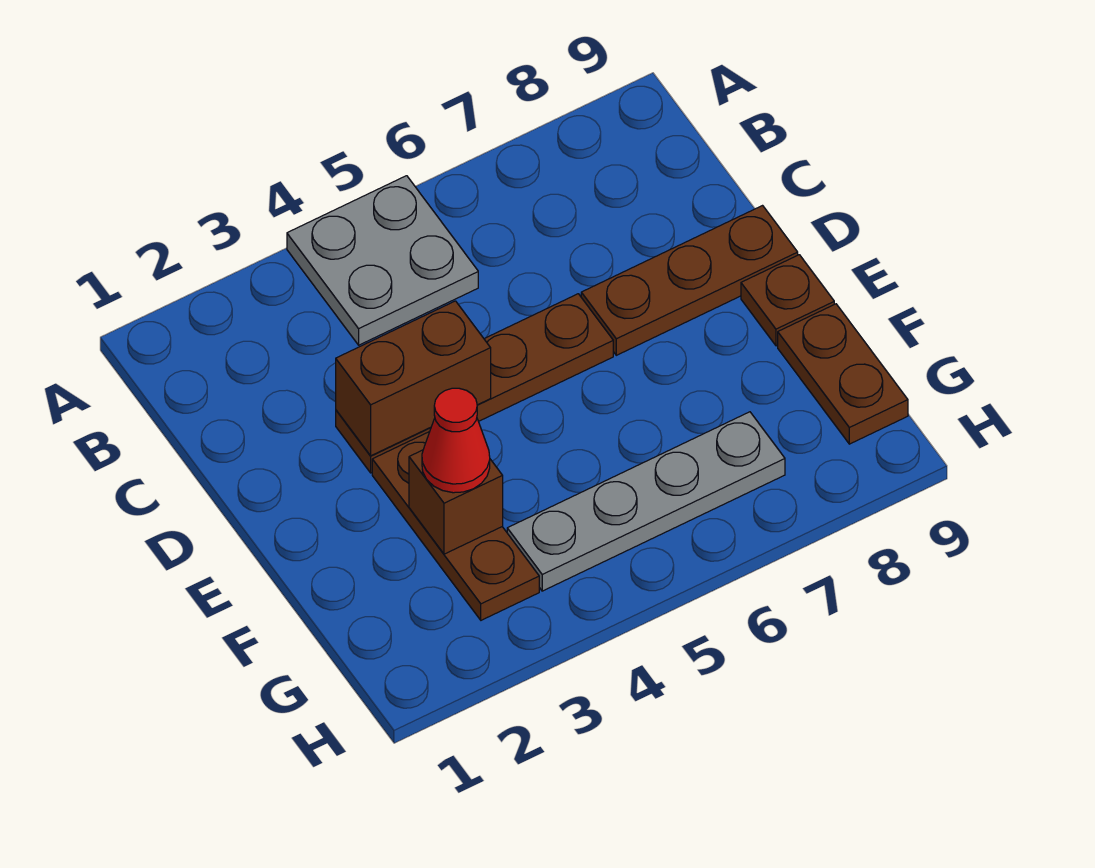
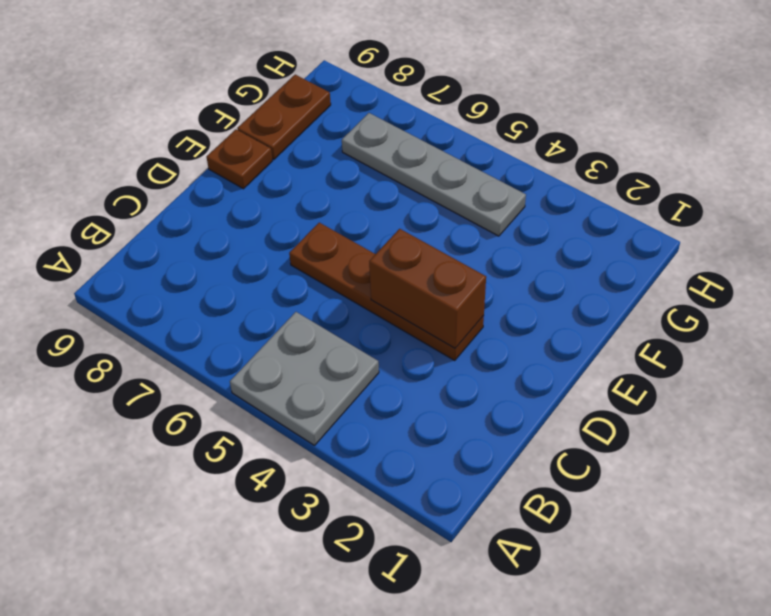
none -> brown plate D7:D9 level 1
none -> brown plate E3:G3 level 1

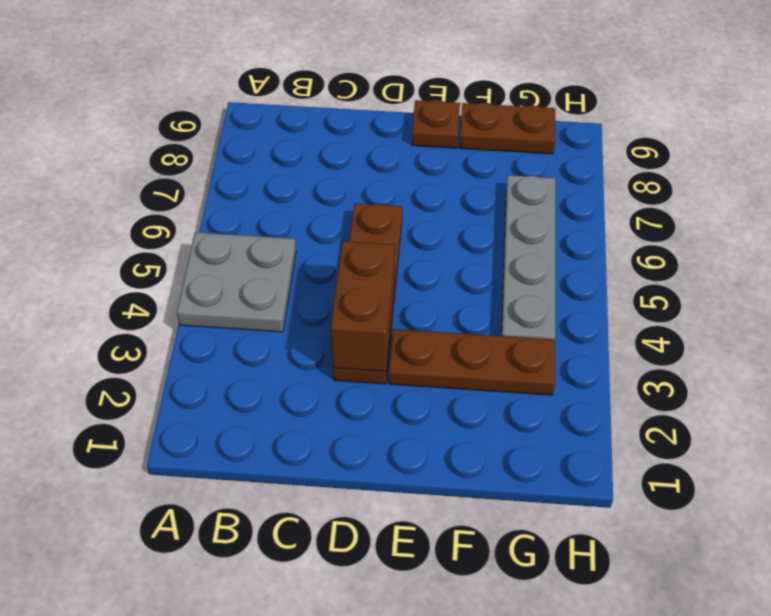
none -> brown plate D7:D9 level 1
none -> brown brick F3 level 2

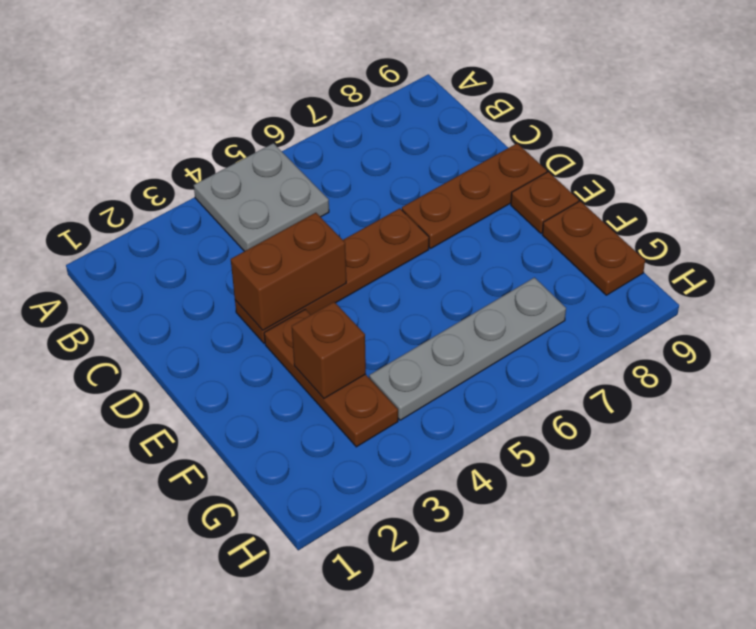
none -> red cone F3 level 3

